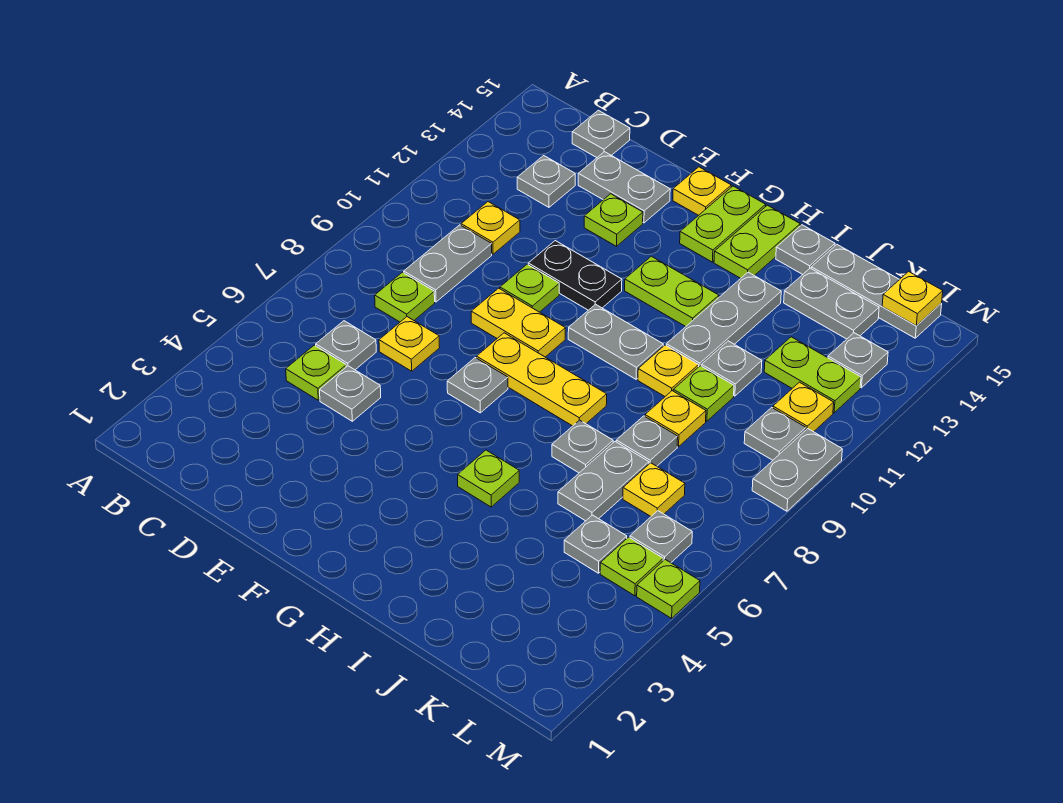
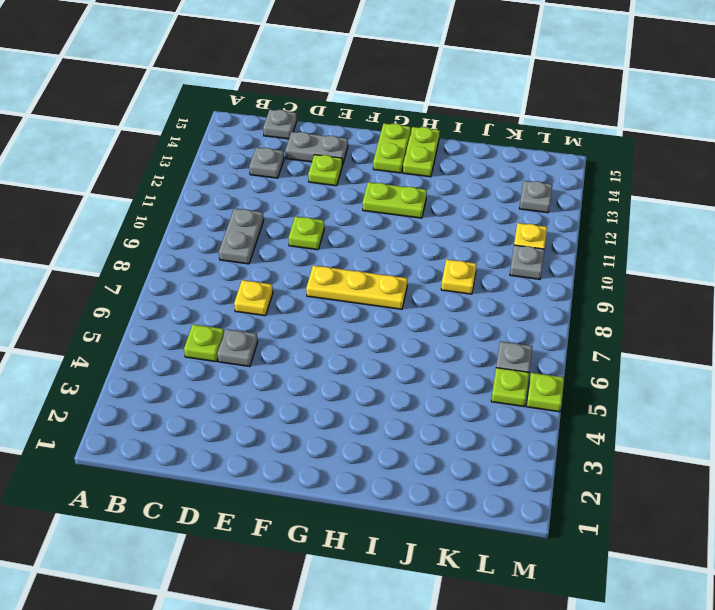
none -> grey plate C6 level 1
none -> lime plate C8 level 1
none -> yellow plate C11 level 1
none -> yellow plate E9:F9 level 1

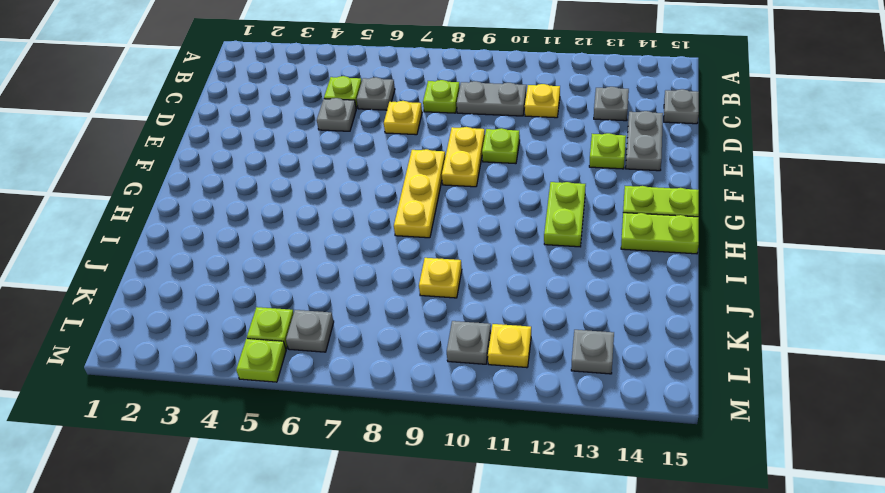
none -> black plate E11:F11 level 1
none -> grey plate F7 level 1
none -> yellow plate F15 level 1
none -> grey plate G10:H10 level 1

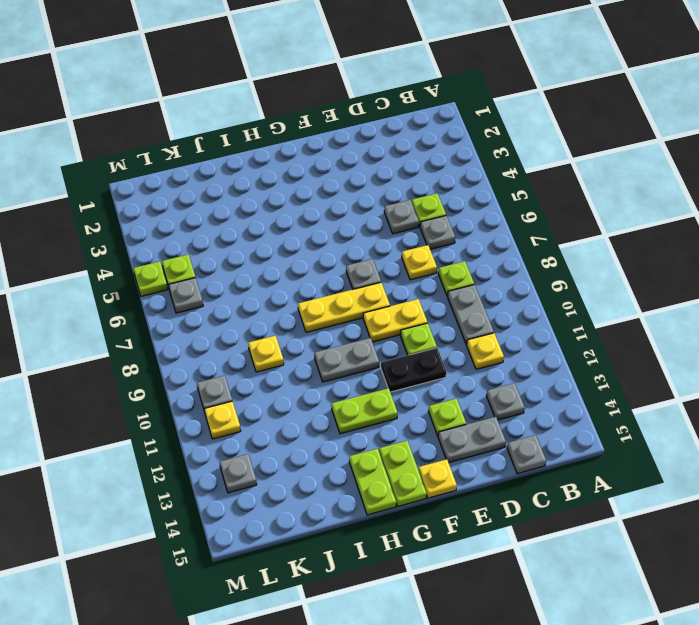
none -> lime plate H5 level 1
none -> grey plate I7 level 1
none -> yellow plate I10 level 1
none -> grey plate I11:I13 level 1

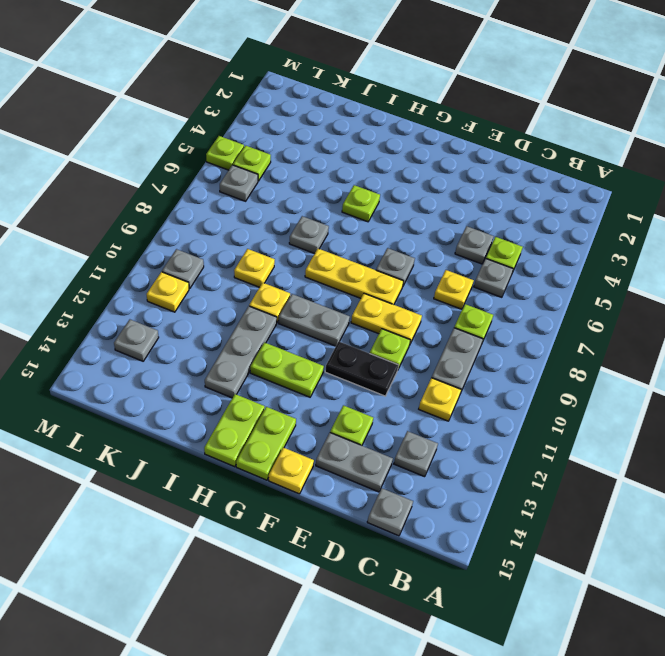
none -> grey plate I15 level 1
none -> grey plate J6:J7 level 1
none -> grey plate J8 level 1
none -> lime plate J10 level 1

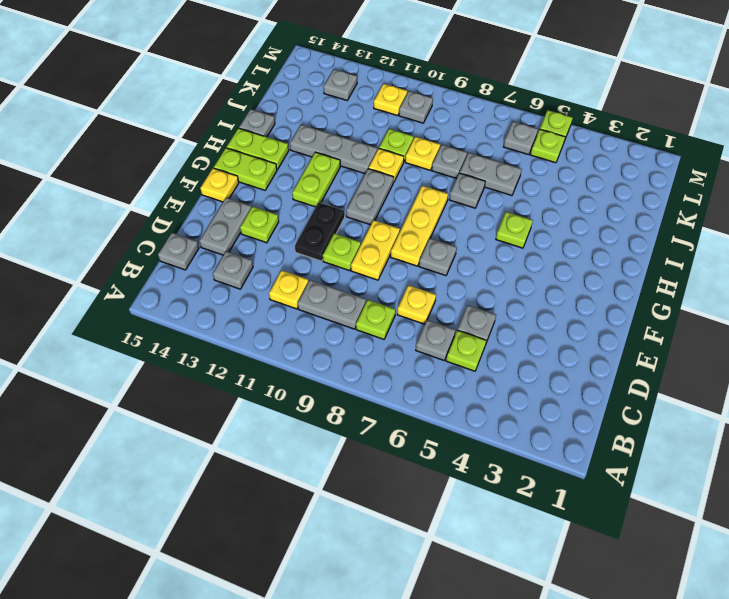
none -> grey plate J11 level 1
none -> grey plate J14:K14 level 1
none -> grey plate J15:L15 level 1
none -> grey plate K5 level 1

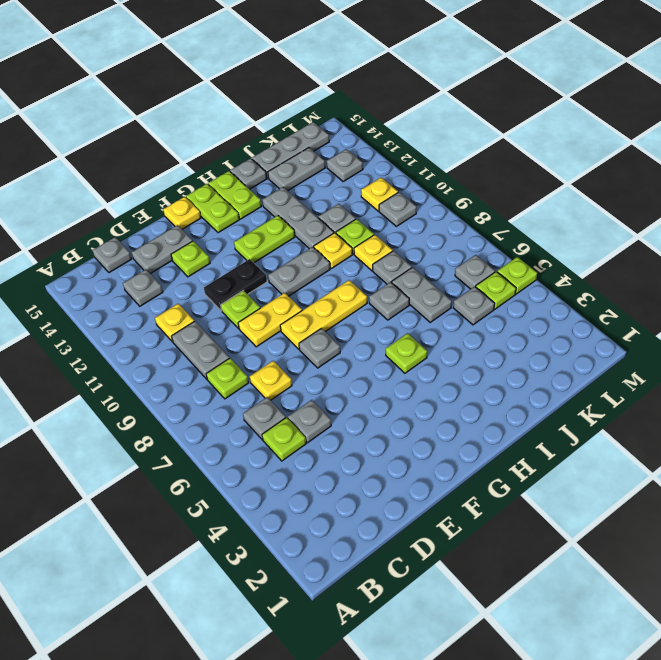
none -> yellow plate K7 level 1
none -> lime plate K12:L12 level 1
none -> grey plate M9:M10 level 1
none -> yellow plate L15 level 2

